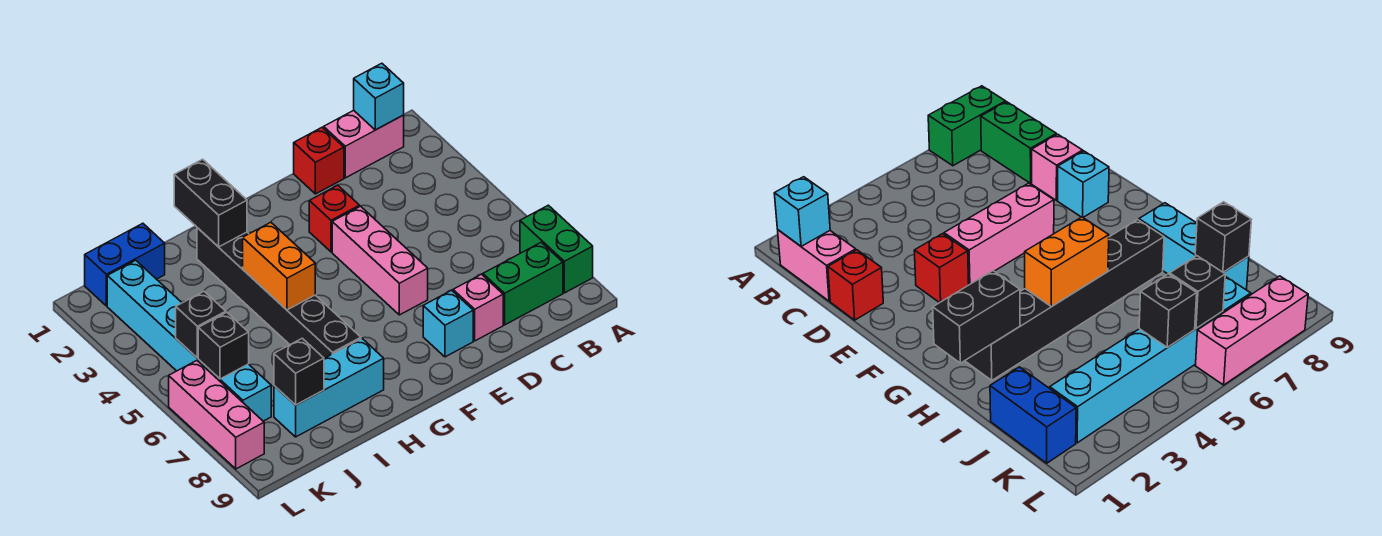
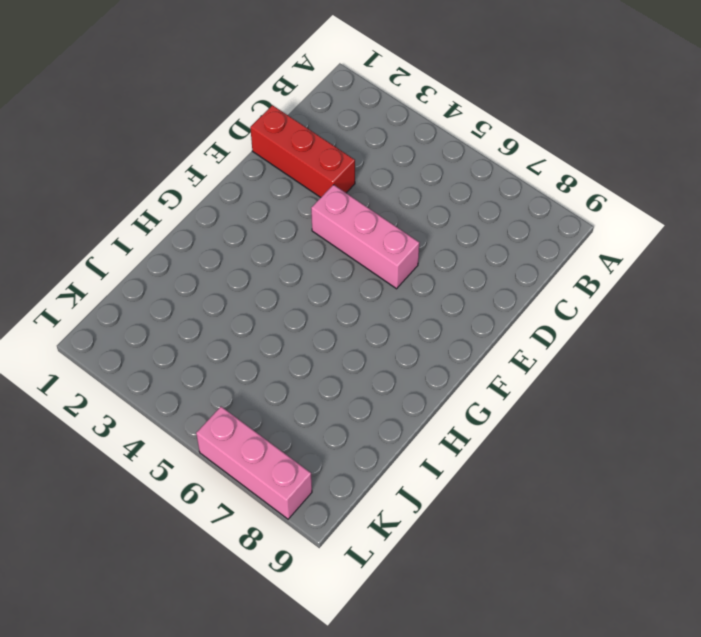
red brick D1:D3 level 1 -> red brick D1 level 1
none -> green brick A7:A8 level 1
none -> pink brick B1:C1 level 1
none -> green brick B8:C8 level 1

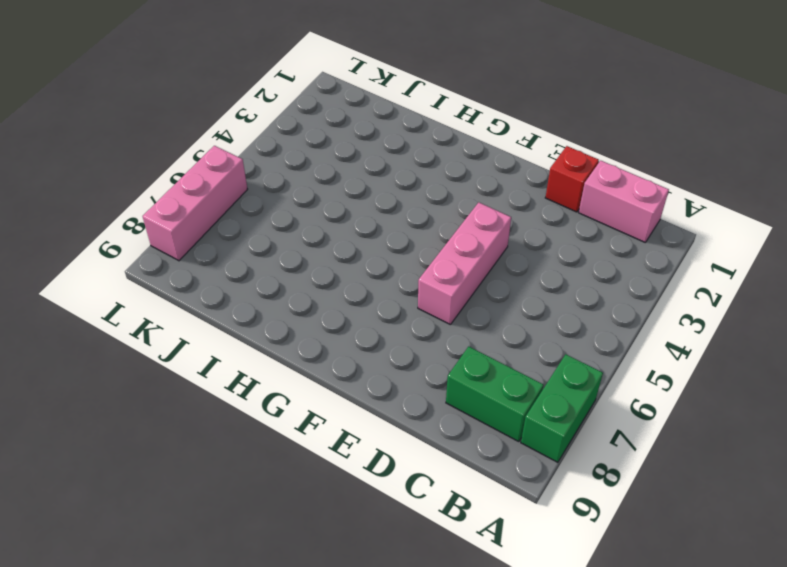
none -> pink brick D8 level 1
none -> red brick E3 level 1
none -> cyan brick E8 level 1

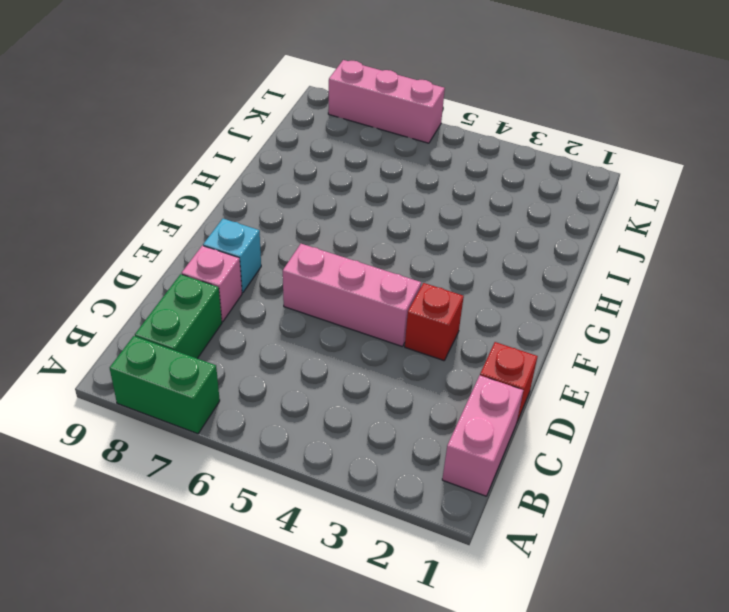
none -> black brick H2:H7 level 1
none -> cyan brick H8:J8 level 1
none -> blue brick J1:K1 level 1

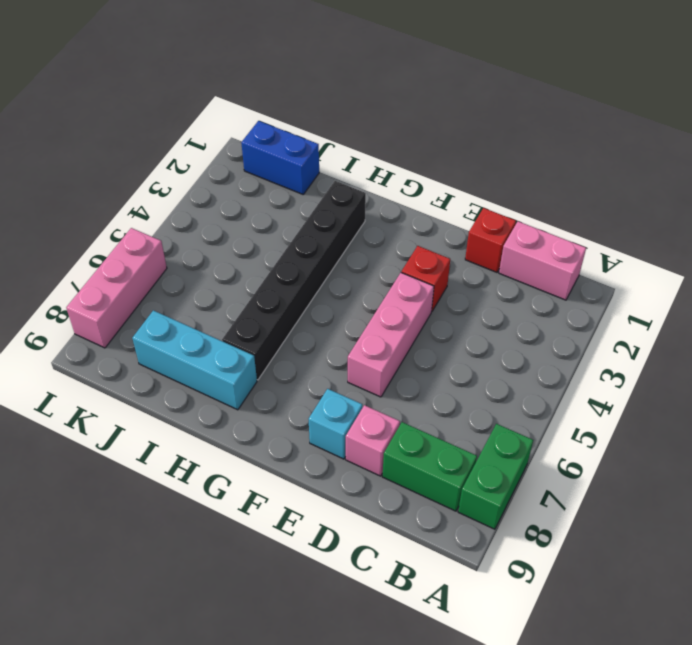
none -> cyan brick K2:K7 level 1
none -> cyan brick B1 level 2
none -> black brick H1:H2 level 2

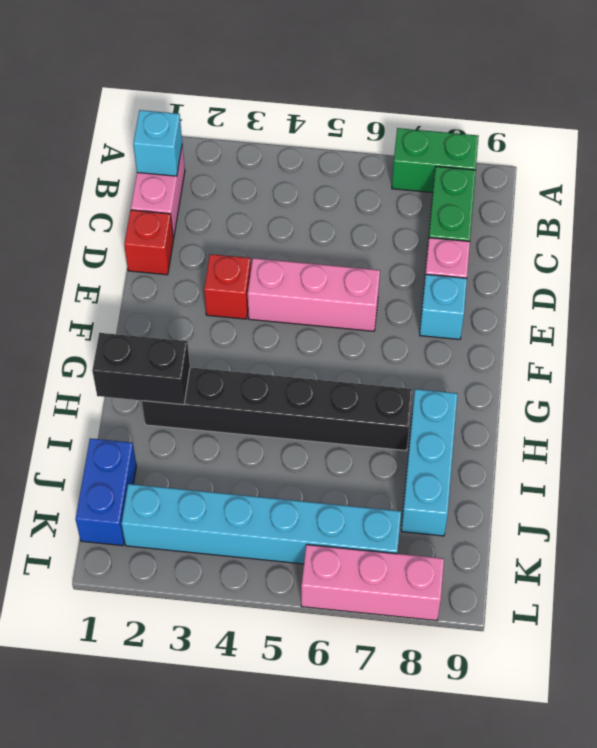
none -> orange brick H4:H5 level 2
none -> black brick J8 level 2
none -> black brick K5 level 2

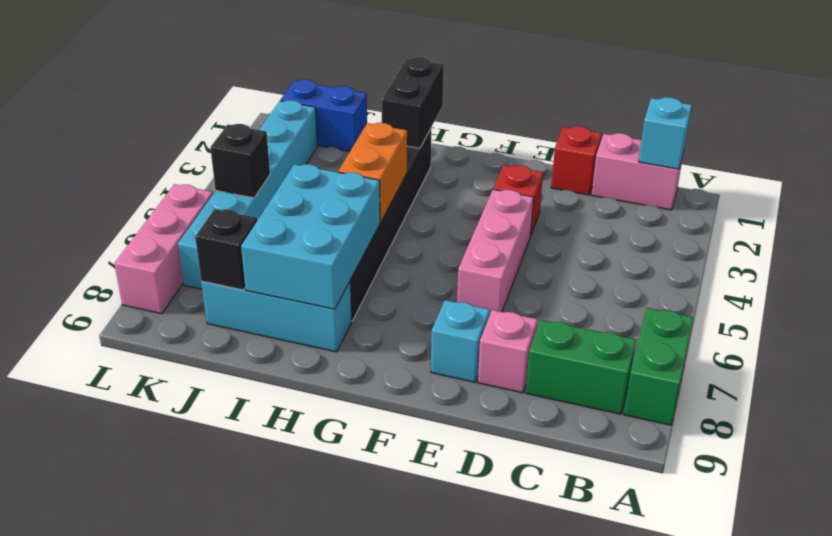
cyan brick H6:I8 level 2 -> none
none -> black brick K6 level 2

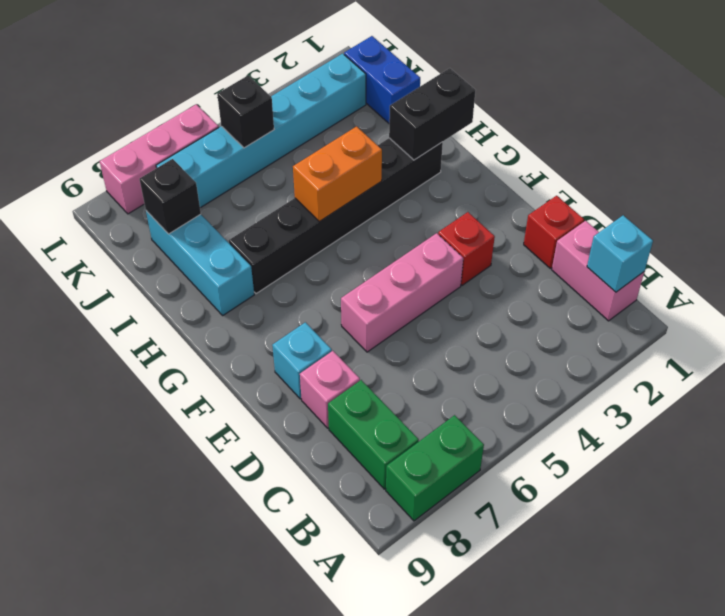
none -> black brick K6 level 2

